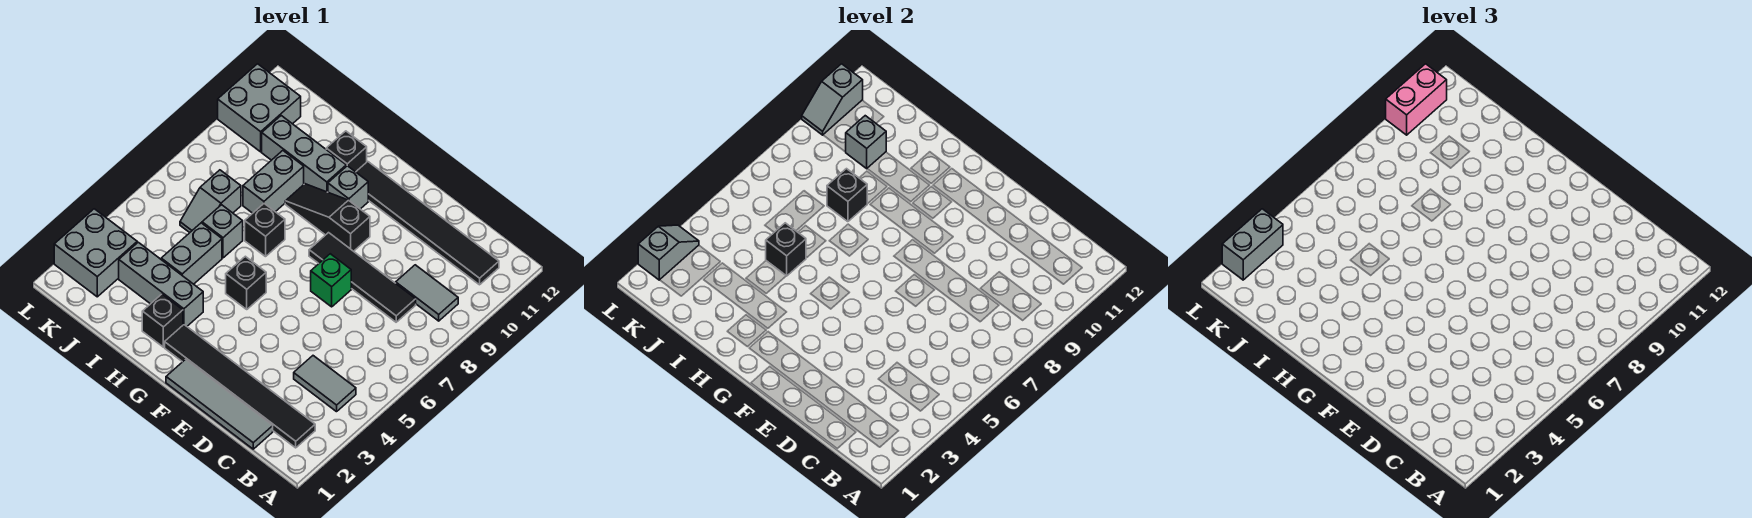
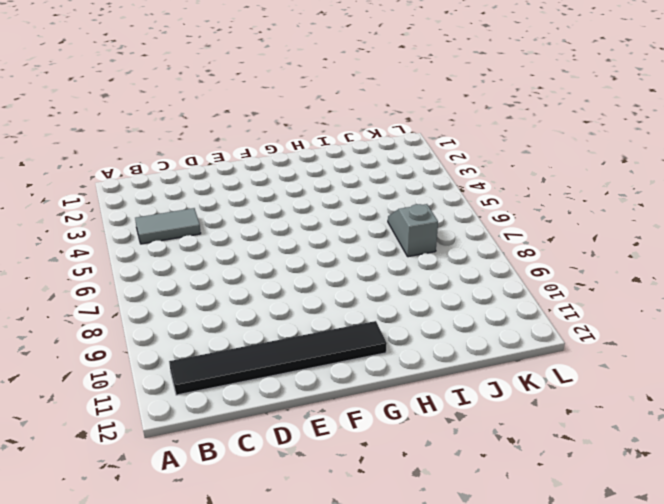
none -> black tile B2:G2 level 1
none -> grey tile B9:C9 level 1
none -> grey tile C1:F1 level 1

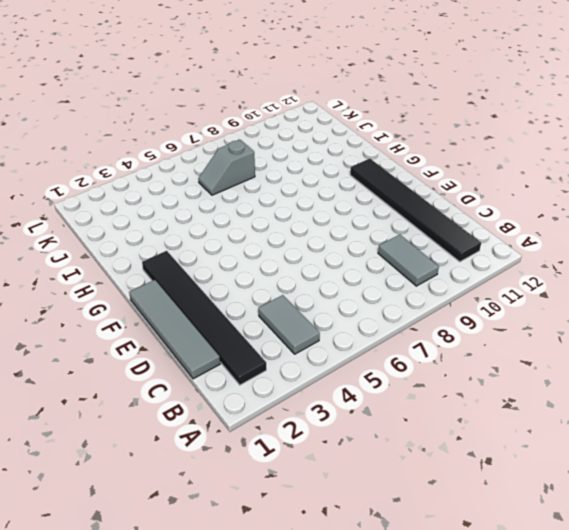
none -> black tile C8:F8 level 1
none -> green brick E7 level 1
none -> black slope F9:H9 level 1 top F

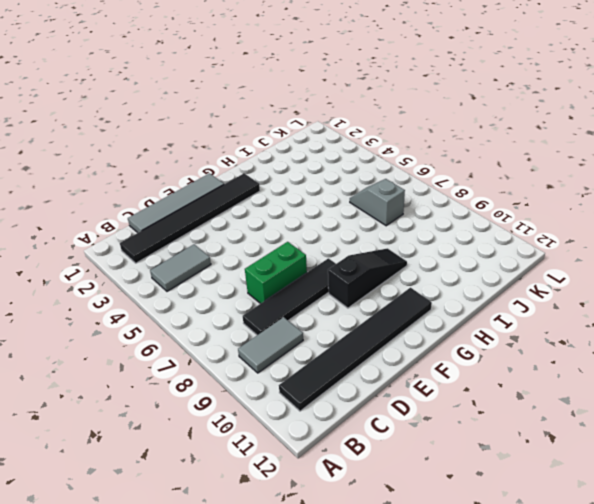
green brick D7:E7 level 1 -> green brick E7 level 1
none -> black brick G5 level 1
none -> grey brick G10 level 1
none -> black brick H2 level 1

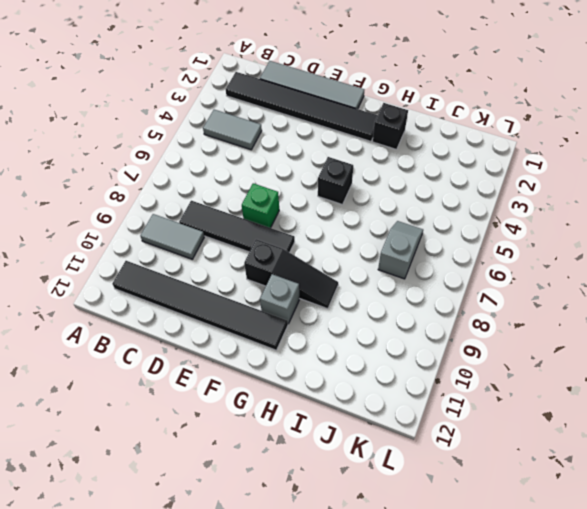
none -> grey brick H3:J3 level 1
none -> black brick H7 level 1
none -> grey brick H10:J10 level 1

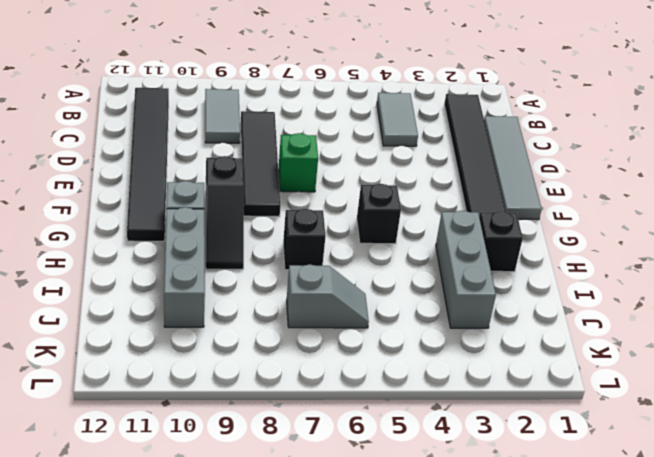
none -> black brick H11 level 1
none -> grey brick I4:I5 level 1
none -> grey brick I6 level 1

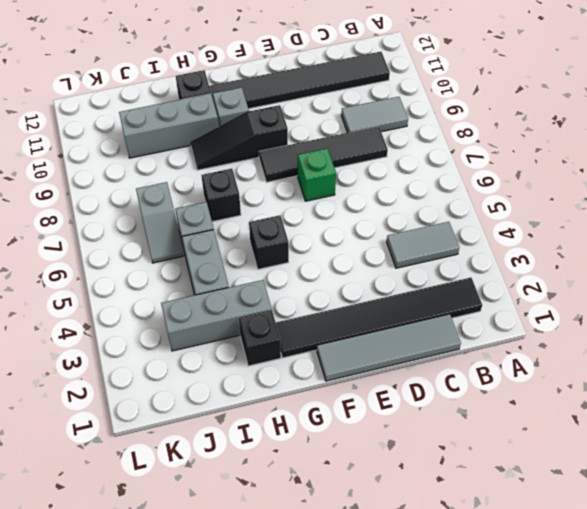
none -> grey brick I8:I9 level 1
none -> grey brick K2:L3 level 1
none -> grey brick K10:L11 level 1

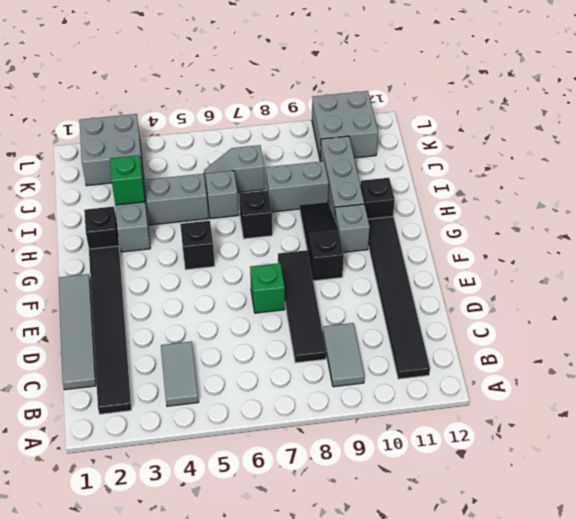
green brick I3 level 2 -> none
none -> black brick I5 level 2
none -> black brick I8 level 2
none -> grey brick J10 level 2

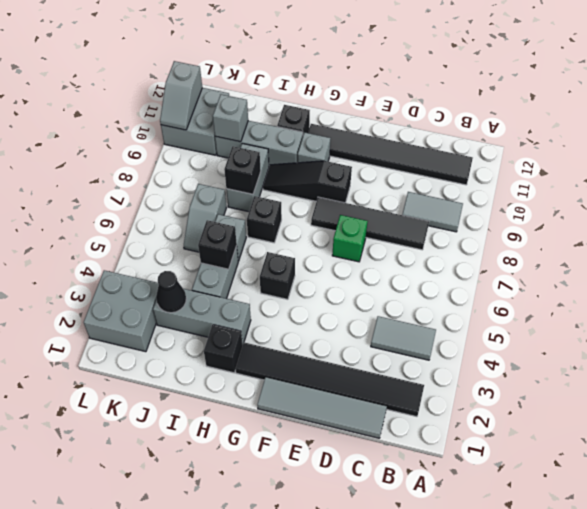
black cone J3 level 2 -> none
none -> grey slope L2:L3 level 2 top 2
none -> grey brick L2:L3 level 3
none -> pink brick L10:L11 level 3

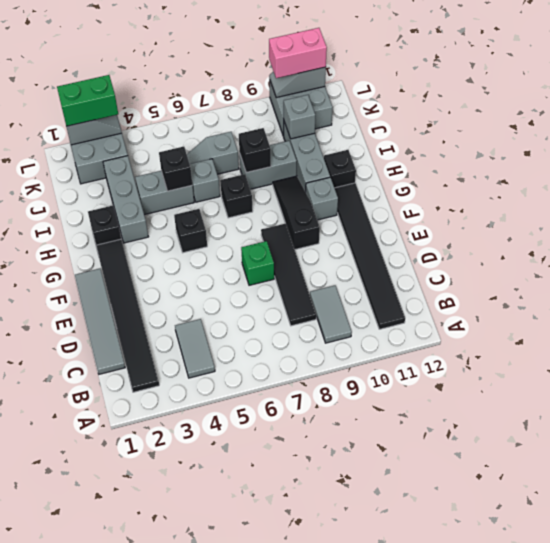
green brick L2:L3 level 3 -> grey brick L2:L3 level 3

